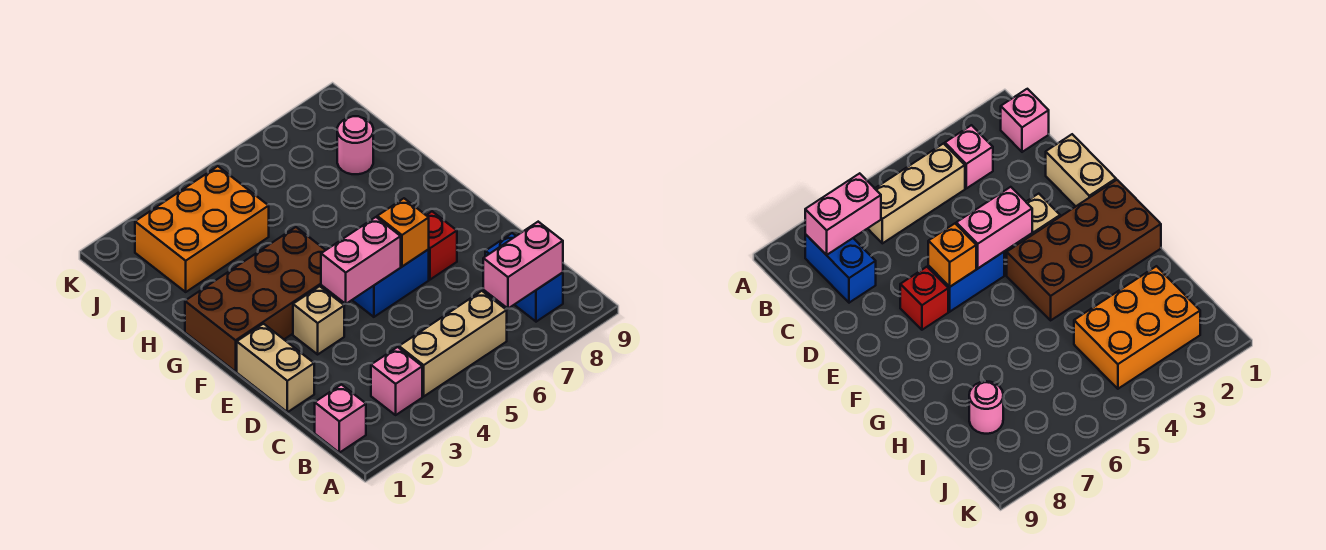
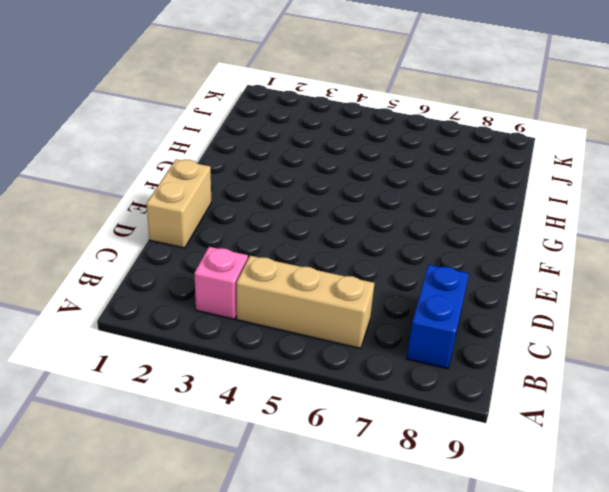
none -> pink brick B1 level 1
none -> tan brick E3 level 1
none -> blue brick E5:E6 level 1

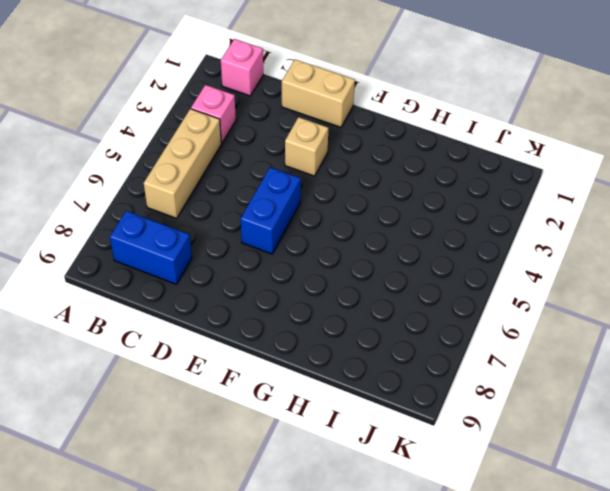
none -> red brick E7 level 1
none -> brown brick F1:G4 level 1
none -> orange brick I2:J4 level 1

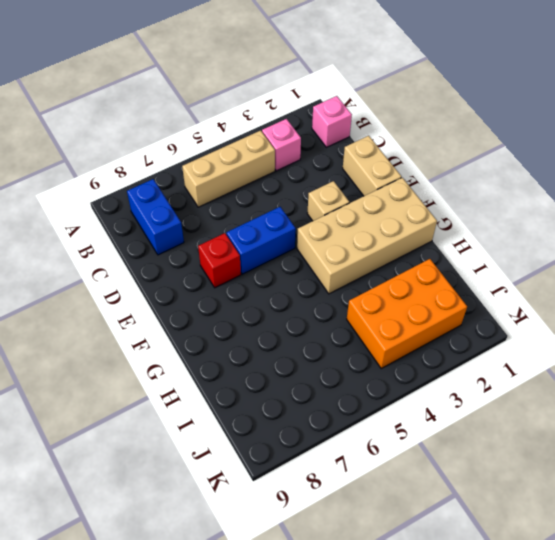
tan brick F1:G4 level 1 -> brown brick F1:G4 level 1
none -> pink round brick I8 level 1
none -> pink brick B7:B8 level 2
none -> pink brick E4:E5 level 2

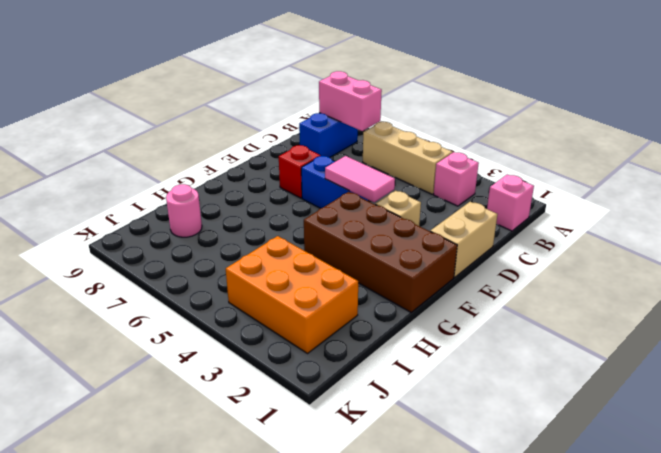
pink tile E4:E5 level 2 -> pink brick E4:E5 level 2
none -> orange brick E6 level 2

